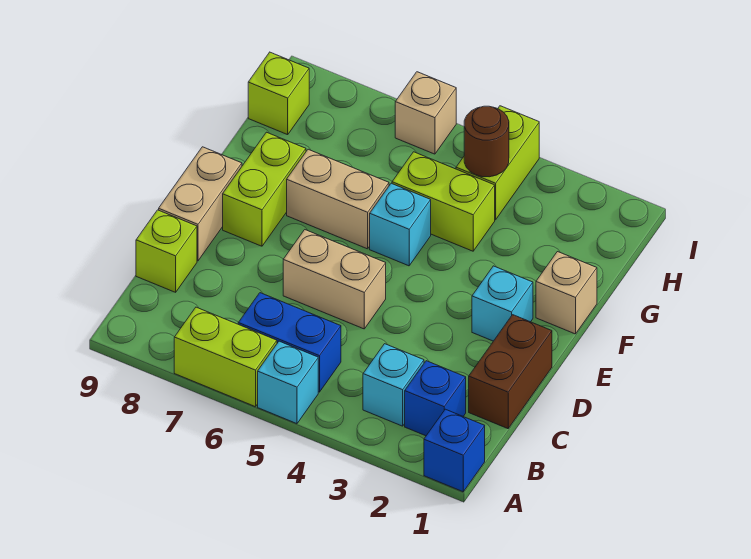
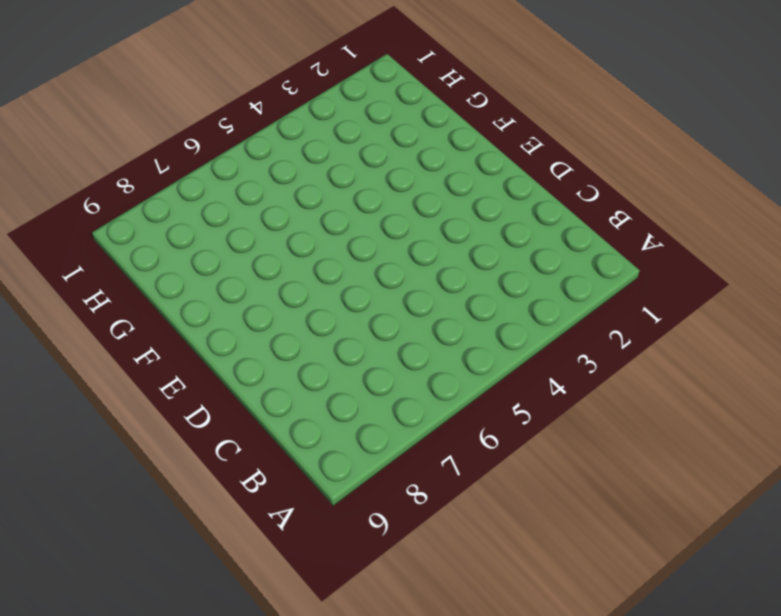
none -> blue brick A1 level 1
none -> cyan brick A5 level 1
none -> lime brick A6:A7 level 1

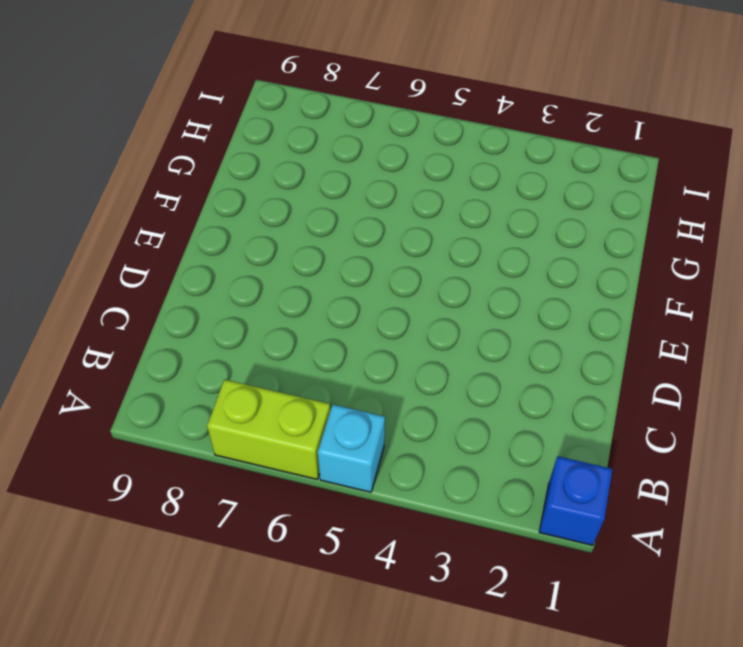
none -> blue brick B2 level 1
none -> cyan brick B3 level 1
none -> blue brick B5:B6 level 1

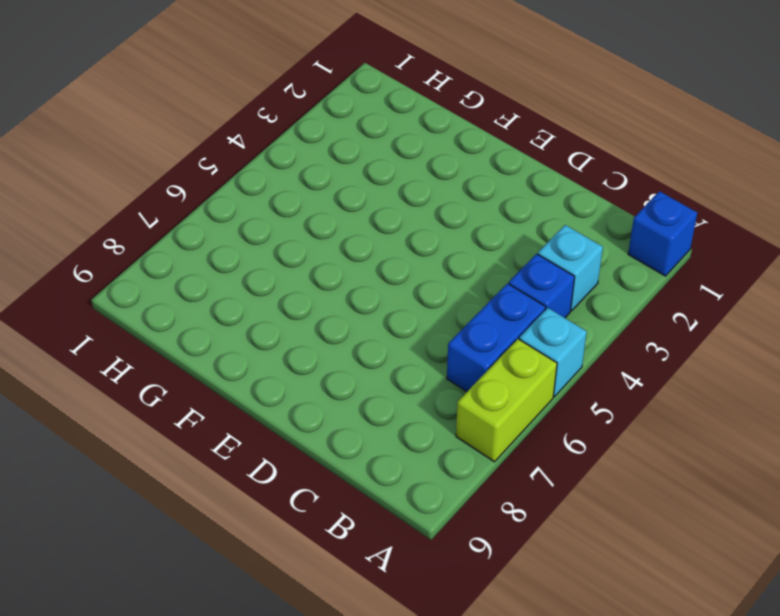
blue brick B4 level 1 -> blue brick B2 level 1
none -> brown brick C1:D1 level 1
none -> lime brick C9 level 1
none -> tan brick D5:D6 level 1

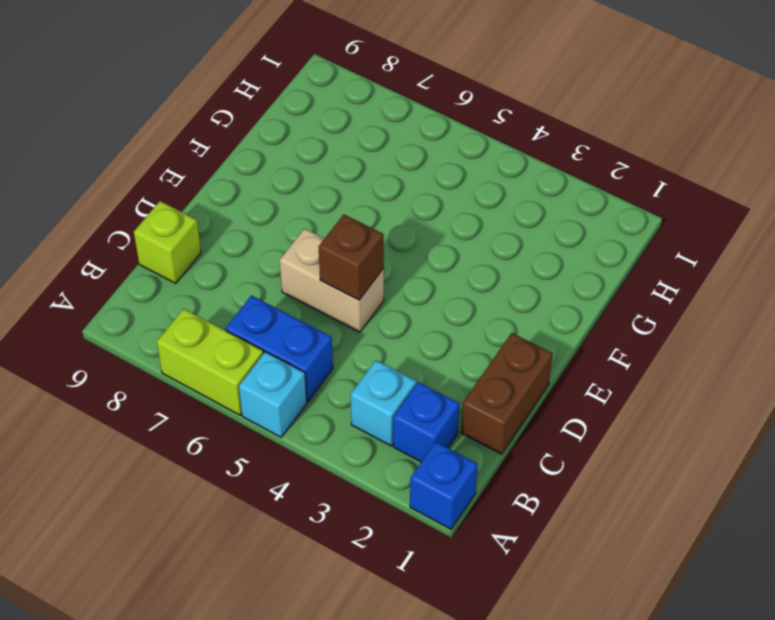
brown brick D5 level 2 -> none
none -> tan brick D9:E9 level 1
none -> cyan brick E2 level 1
none -> lime brick E8:F8 level 1

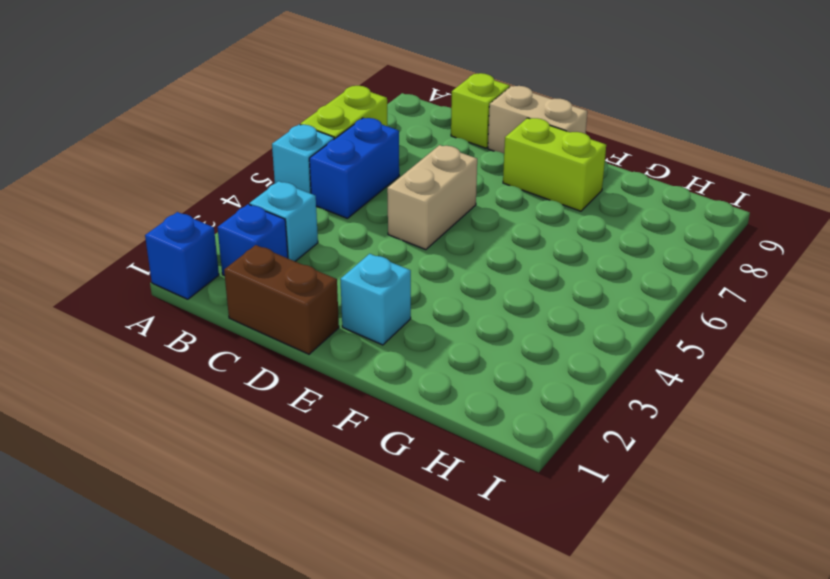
none -> tan brick F1 level 1
none -> cyan brick F5 level 1
none -> tan brick F6:F7 level 1

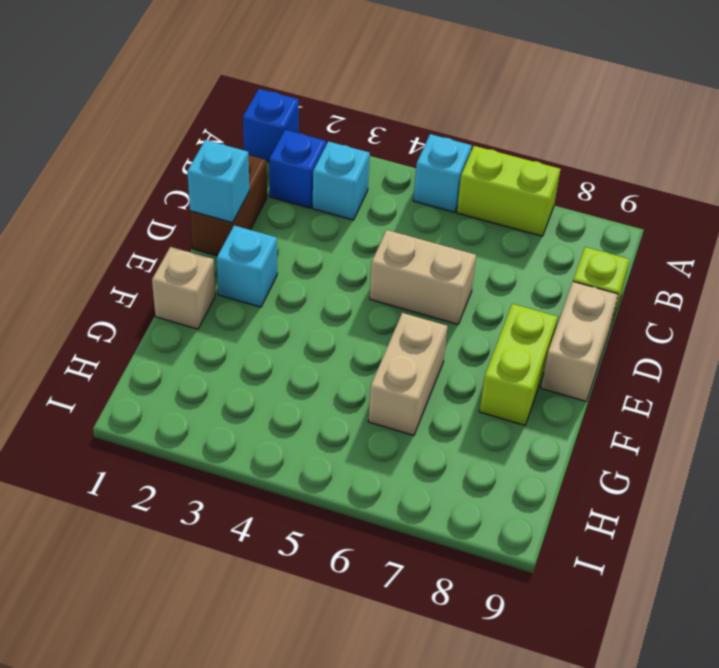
cyan brick D1 level 2 -> cyan brick F5 level 1
tan brick F6:G6 level 1 -> tan brick F6:F7 level 1
none -> blue brick B5:B6 level 1
none -> lime brick G4:G5 level 1
none -> lime brick H4:I4 level 1

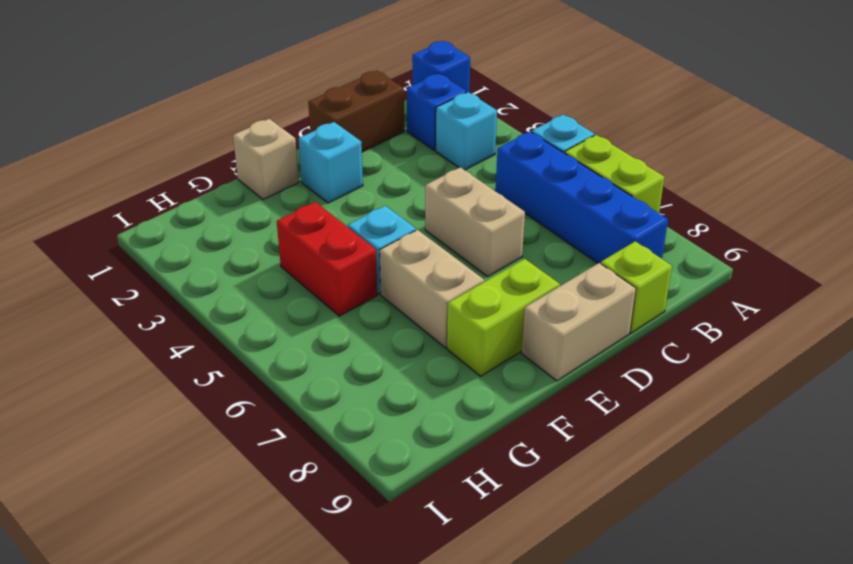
blue brick B5:B8 level 1 -> blue brick B5:B6 level 1
red brick G4:G5 level 1 -> lime brick G4:G5 level 1
none -> lime brick H4:I4 level 1
none -> lime brick H9 level 1
none -> tan brick I6 level 1

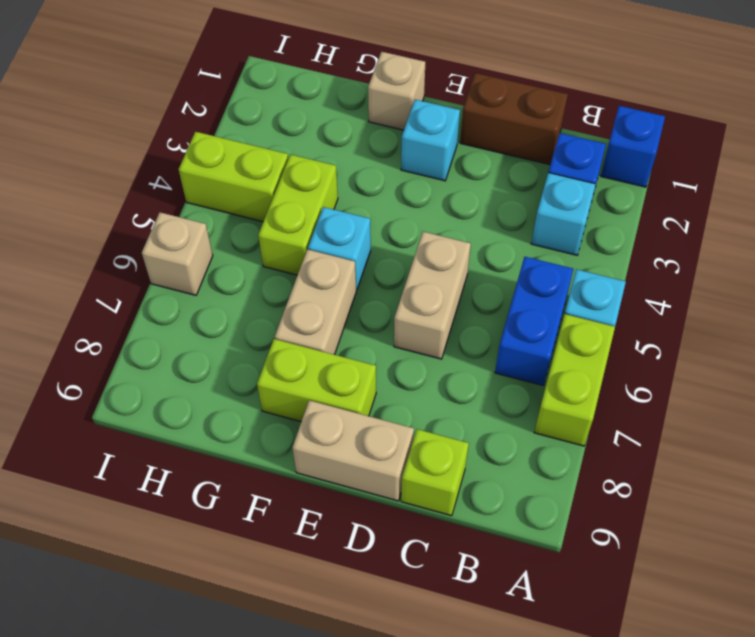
none -> lime brick H9 level 1
none -> brown round brick H4 level 2

